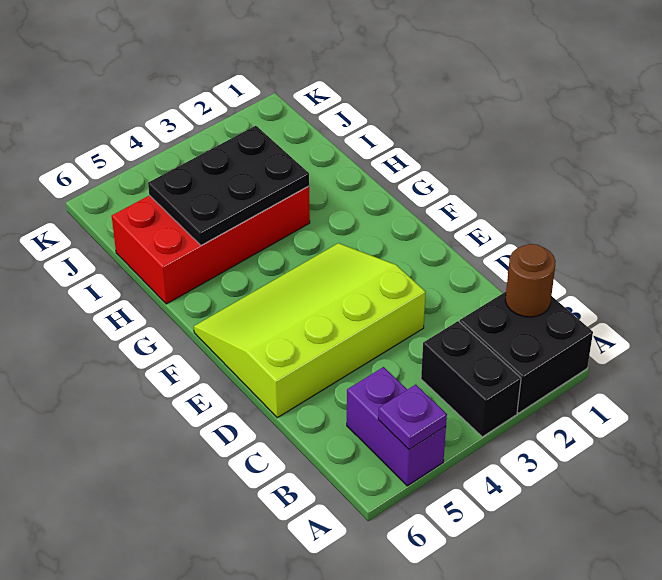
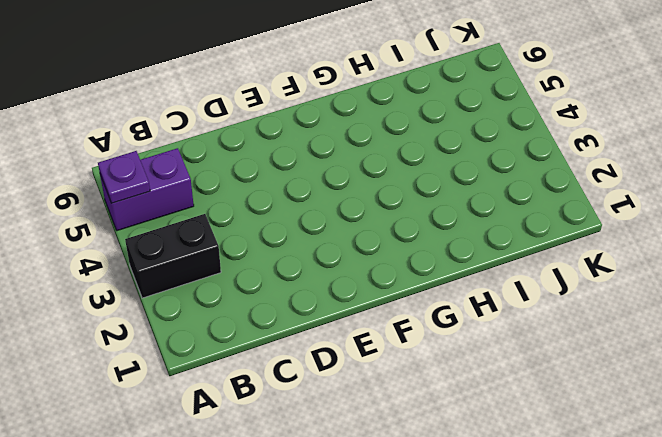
none -> black brick A1:B2 level 1
none -> lime slope D3:F6 level 1 top D

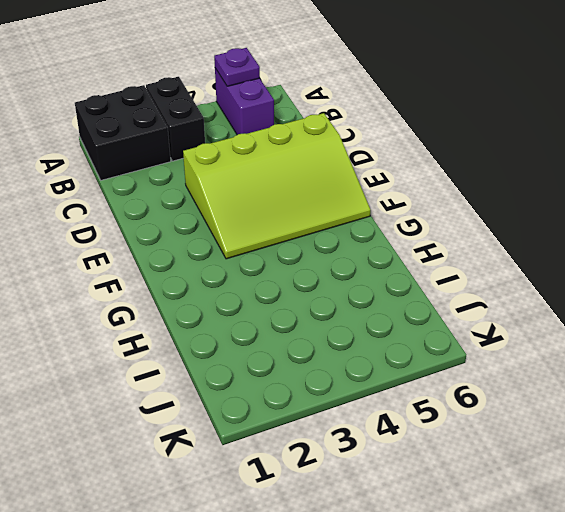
none -> red brick H3:I6 level 1
none -> brown round brick B1 level 2

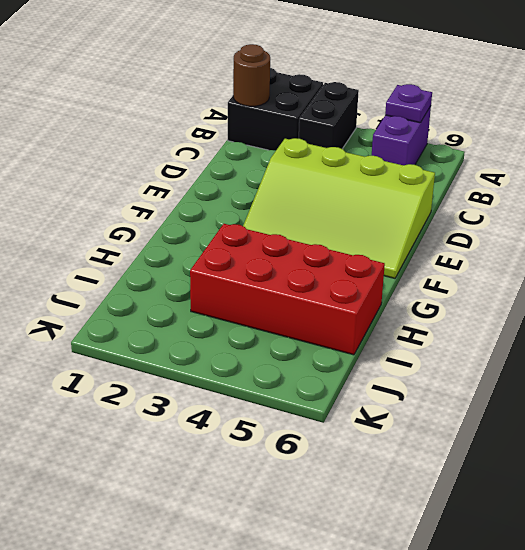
none -> black plate H3:I5 level 2

